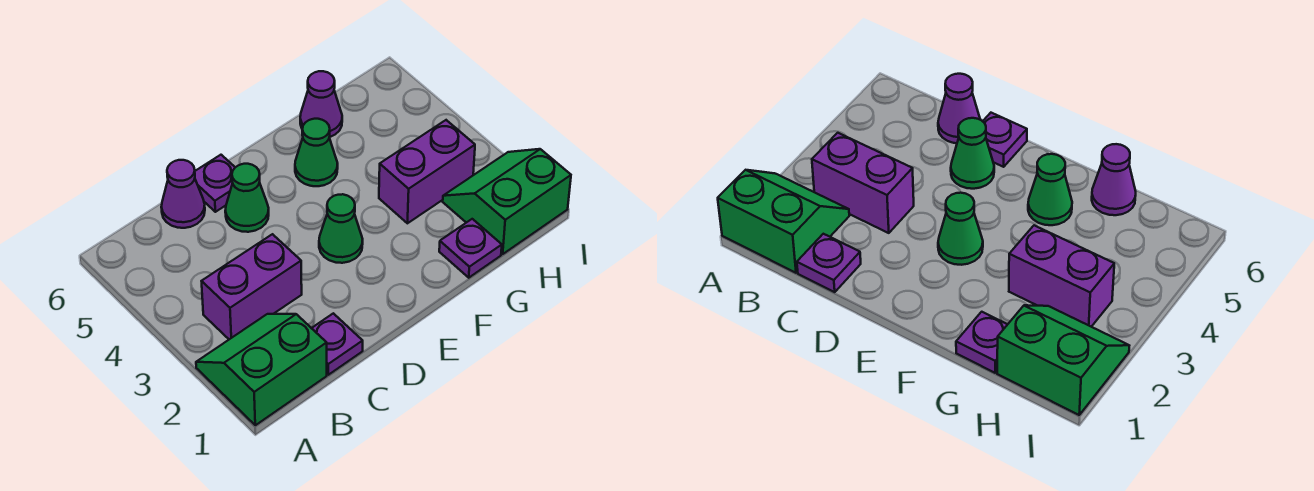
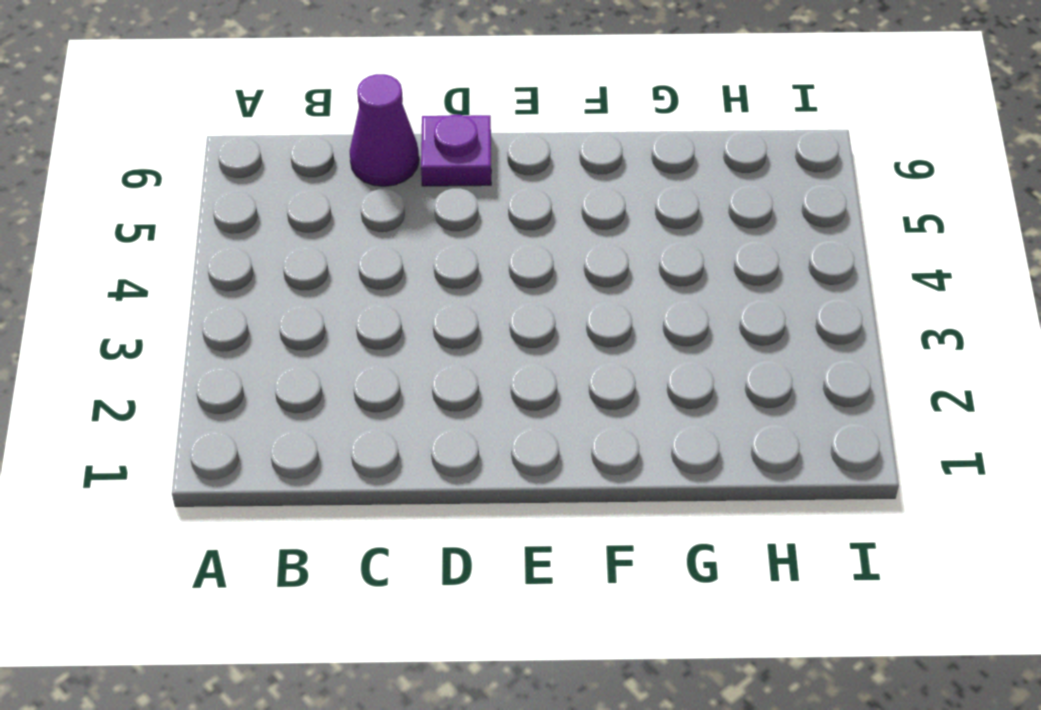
none -> green slope A1:B2 level 1 top 1
none -> purple brick B3:C3 level 1
none -> purple plate C1 level 1

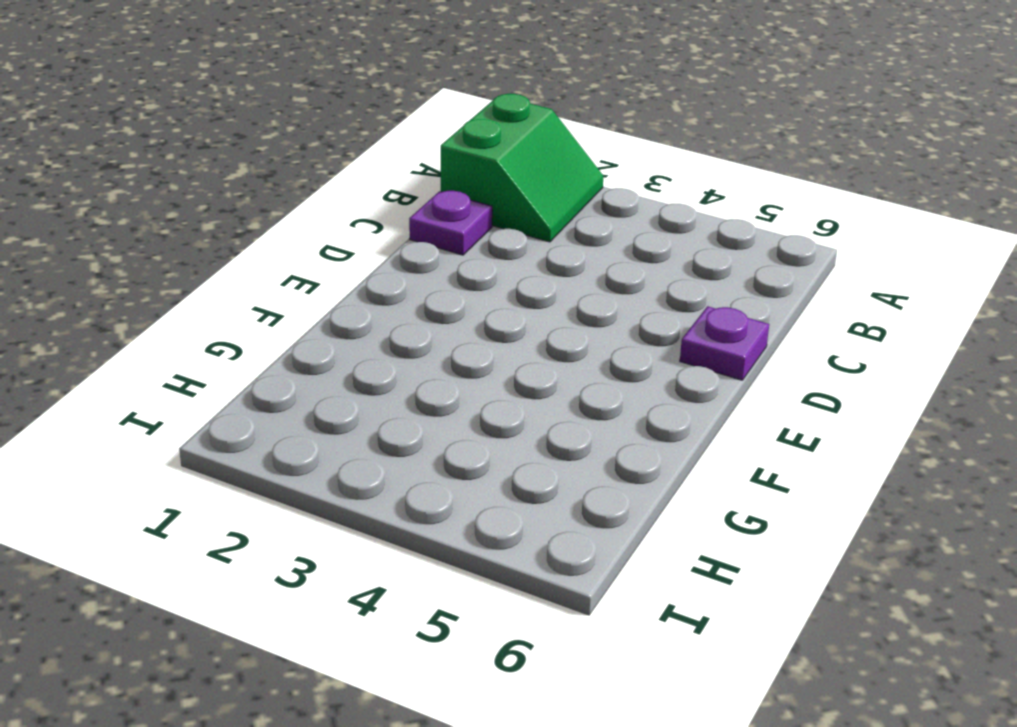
none -> purple brick B3:C3 level 1
none -> purple cone C6 level 1
none -> green cone D5 level 1

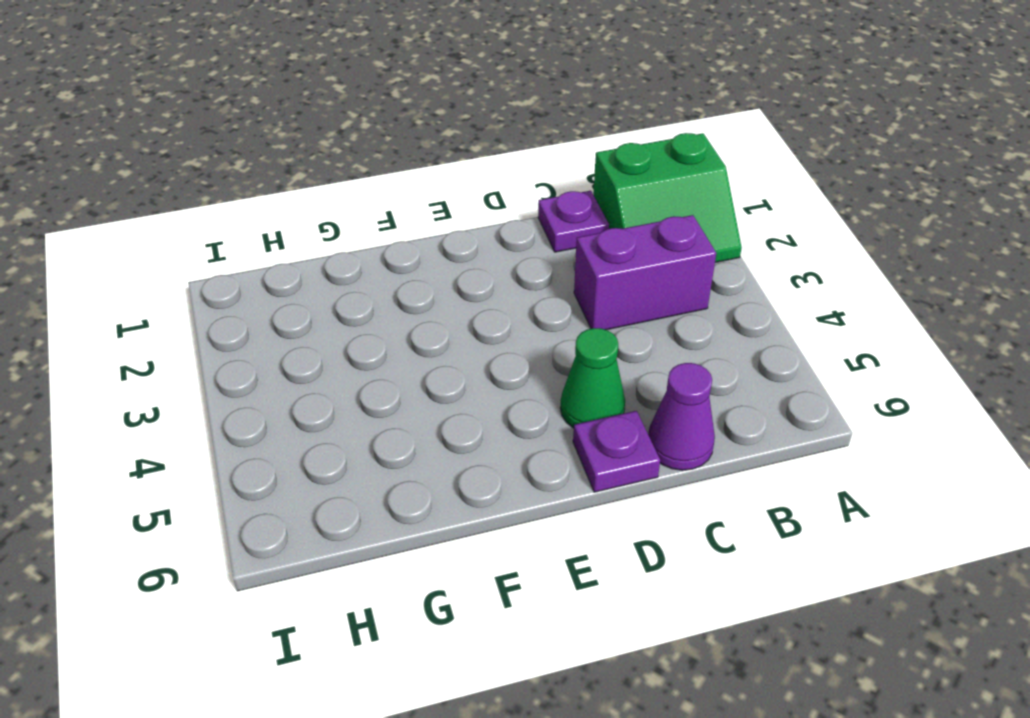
none -> green cone E3 level 1
none -> green cone F5 level 1
none -> purple plate G1 level 1

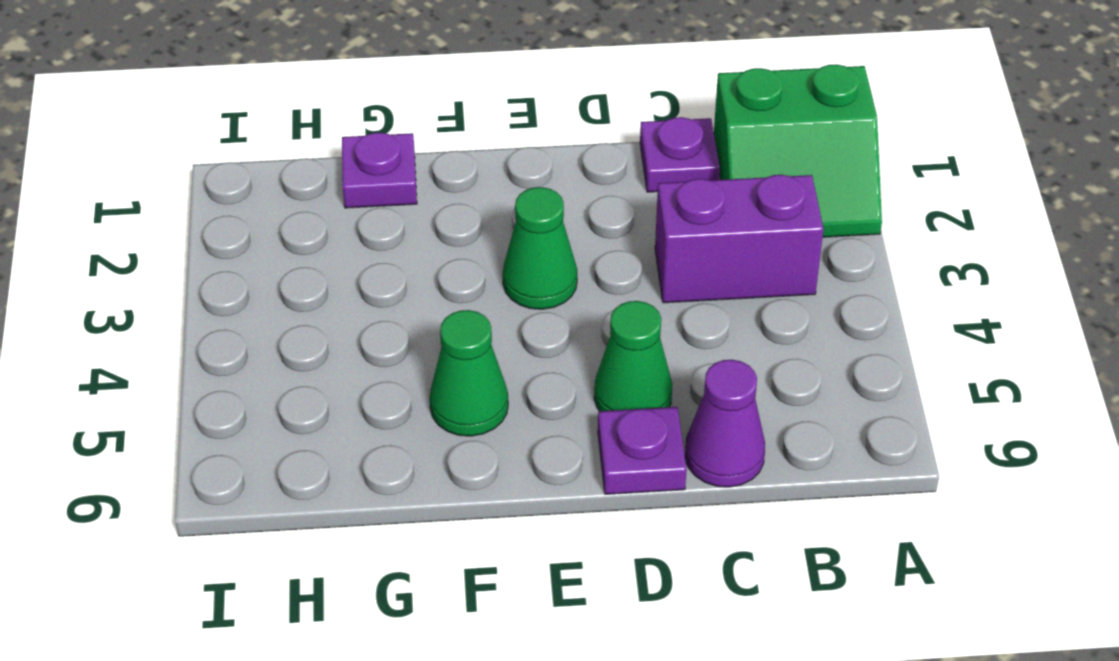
none -> purple brick G3:H3 level 1
none -> purple cone G6 level 1
none -> green slope H1:I2 level 1 top 1

